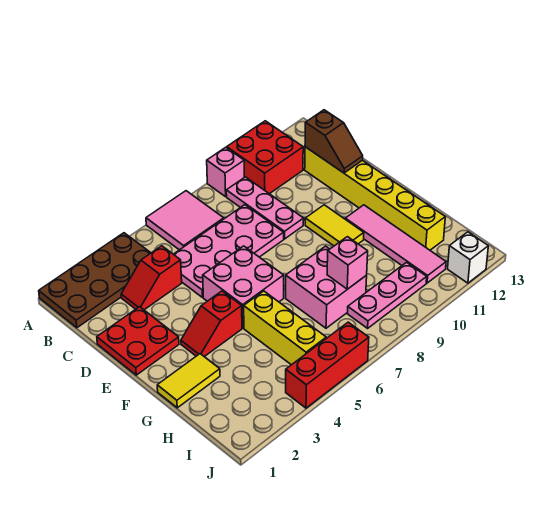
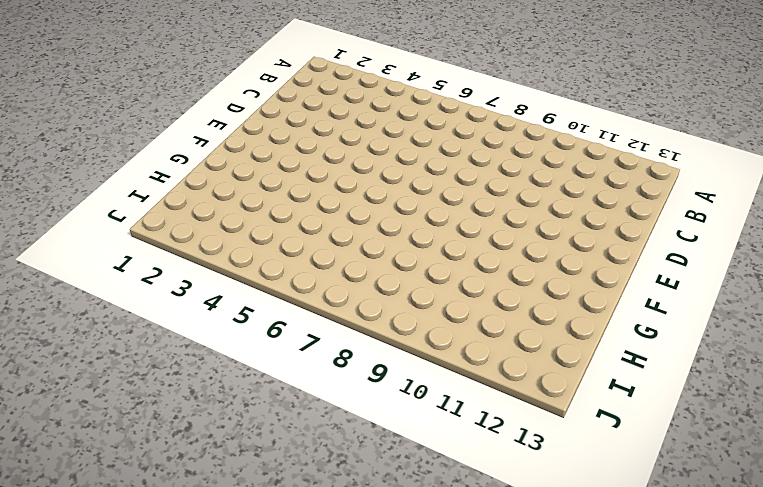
none -> brown plate A1:B4 level 1
none -> pink tile A6:B7 level 1
none -> pink brick A9 level 1

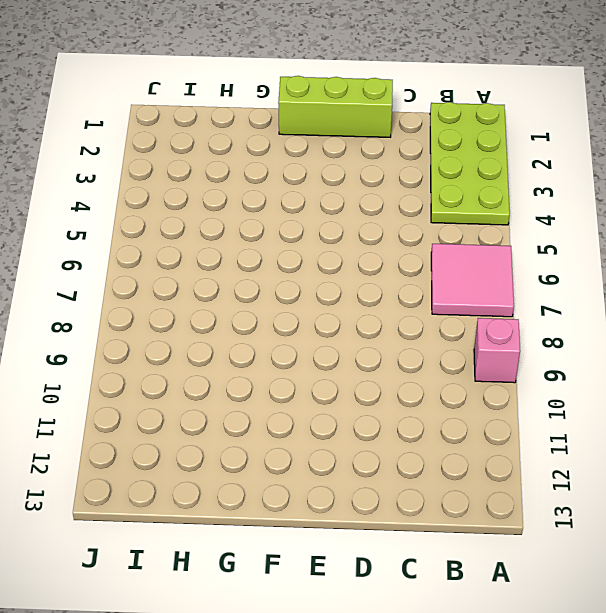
lime plate A1:B4 level 1 -> brown plate A1:B4 level 1
lime brick D1:F1 level 1 -> red plate D1:E2 level 1
none -> red brick A10:B11 level 1
none -> pink plate B9:D9 level 1
none -> red slope C3:C4 level 1 top 4

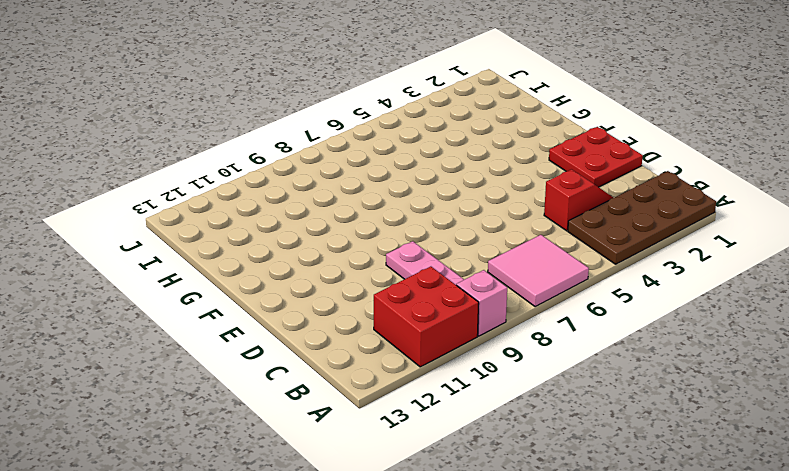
none -> pink plate C5:D8 level 1
none -> yellow brick C12:H12 level 1
none -> pink brick E5:F6 level 1

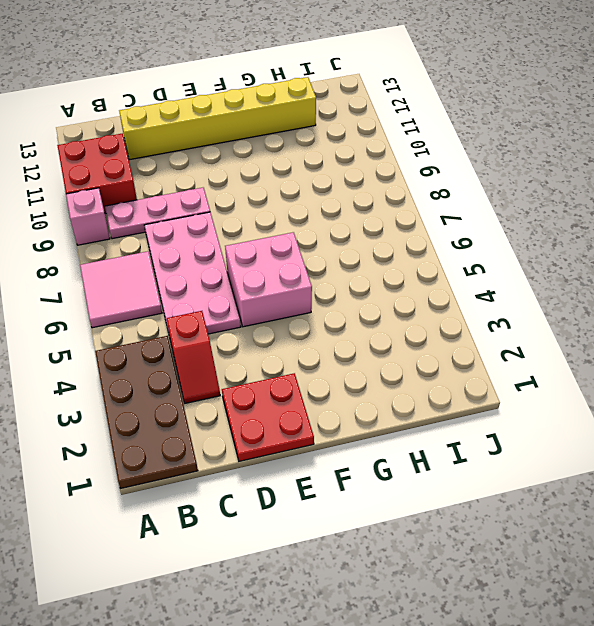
none -> yellow tile E10:F10 level 1
none -> red slope F3:F4 level 1 top 4
none -> pink tile F11:I11 level 1

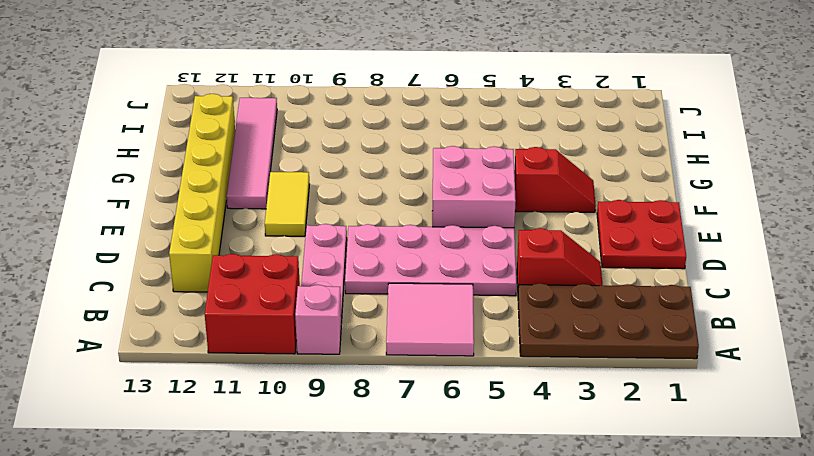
none -> yellow tile G1:G2 level 1
none -> yellow brick G5:I5 level 1
none -> pink brick G7:H8 level 1

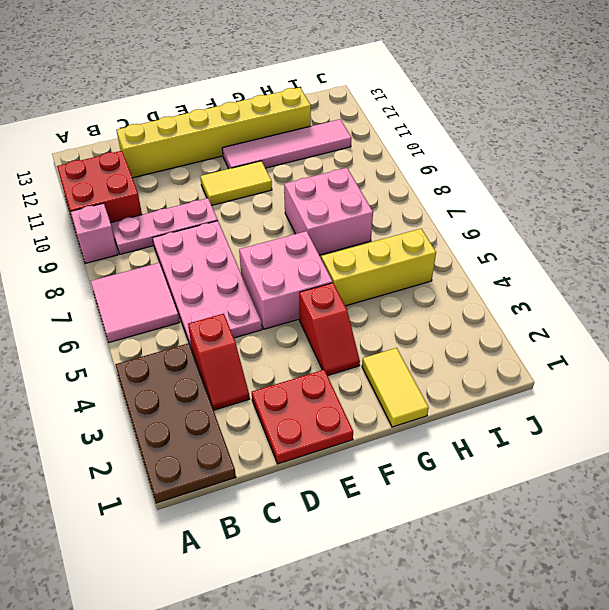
none -> pink plate I8:I10 level 1
none -> red brick J4:J6 level 1
none -> white brick J12 level 1

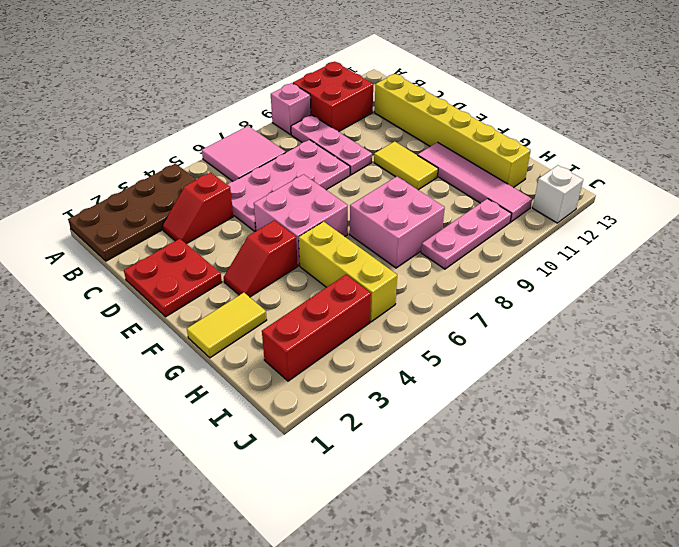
red brick I2:I4 level 1 -> red brick J4:J6 level 1
none -> brown slope C12:D12 level 2 top C
none -> pink brick H8 level 2

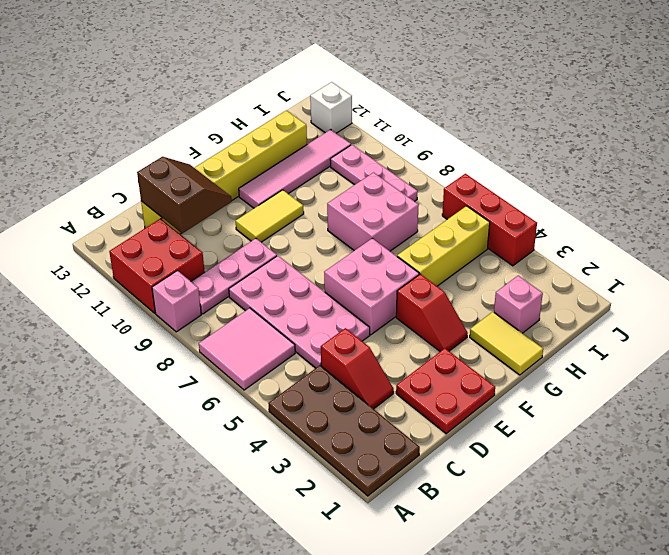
brown slope C11:D12 level 2 top C -> brown slope C12:D12 level 2 top C
pink brick H2 level 1 -> pink brick H8 level 2

